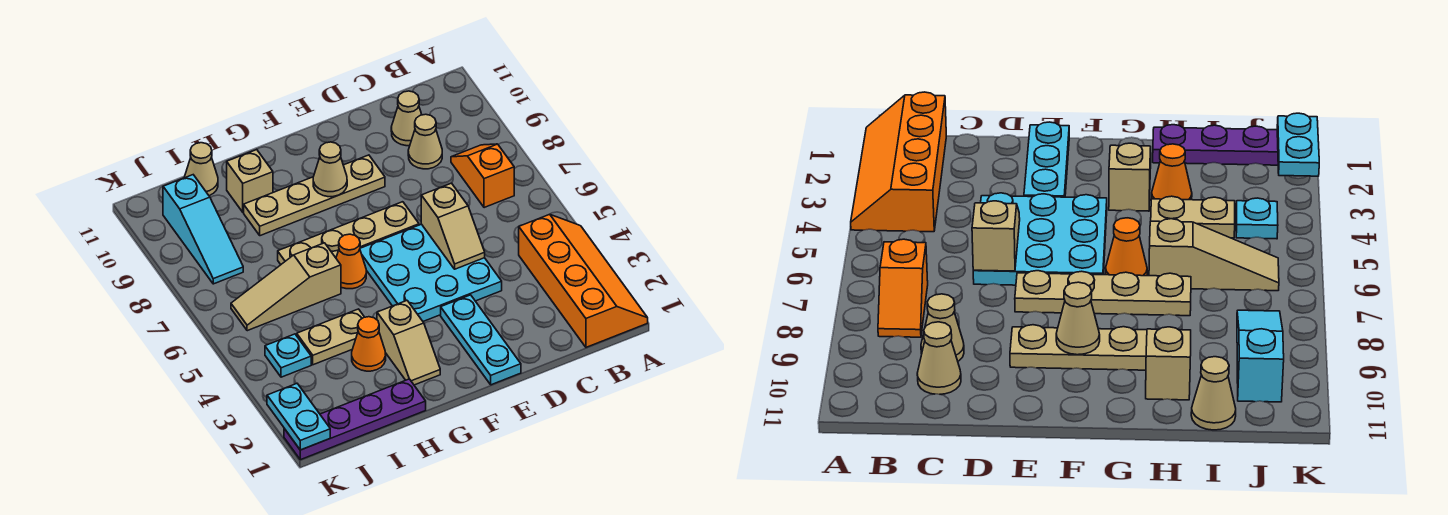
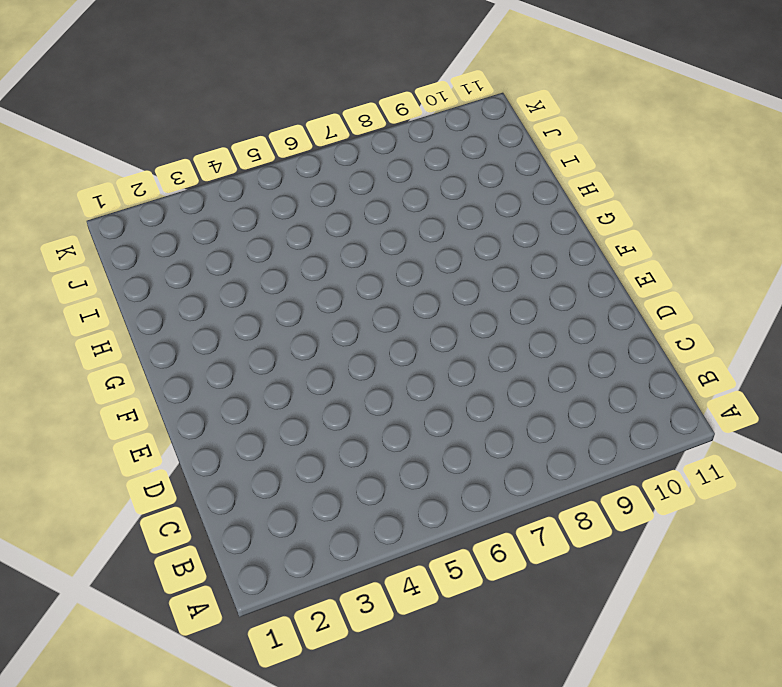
none -> orange slope A1:B4 level 1 top B
none -> orange slope B7:B8 level 1 top 7
none -> tan cone C9 level 1

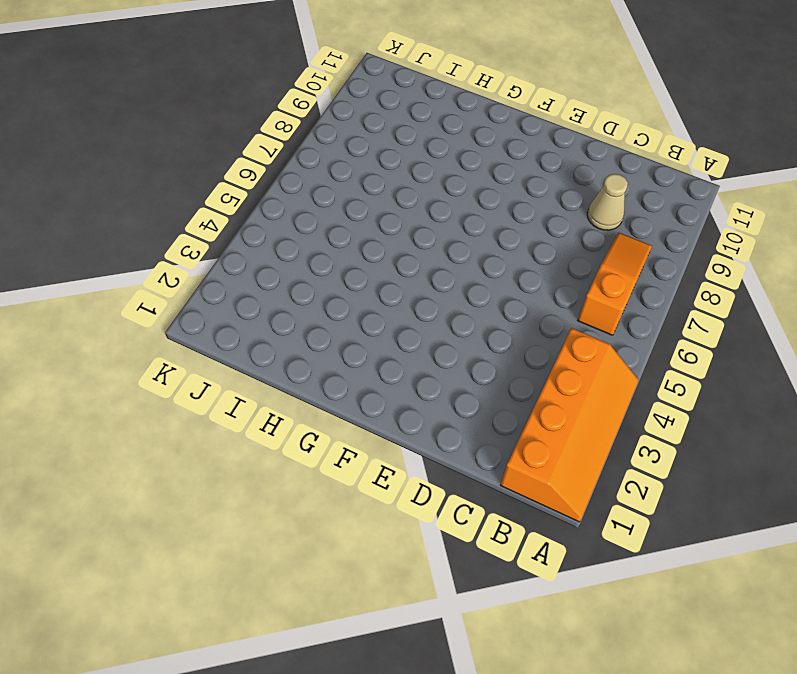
orange slope B6:B8 level 1 top 6 -> orange slope B7:B8 level 1 top 7
none -> tan cone C10 level 1
none -> cyan plate D4:F6 level 1
none -> cyan plate E1:E3 level 1

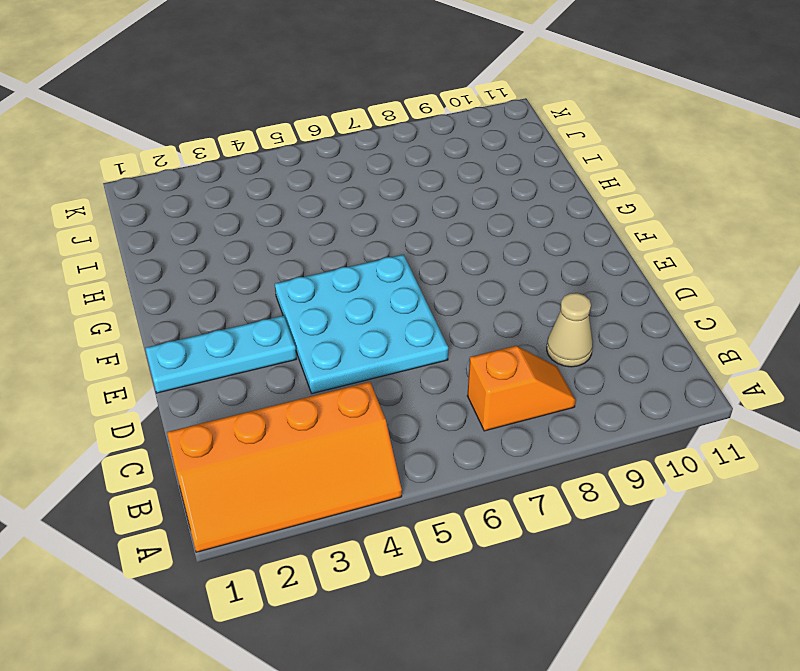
none -> tan cone C10 level 1
none -> tan plate E7:H7 level 1
none -> tan plate E9:H9 level 1

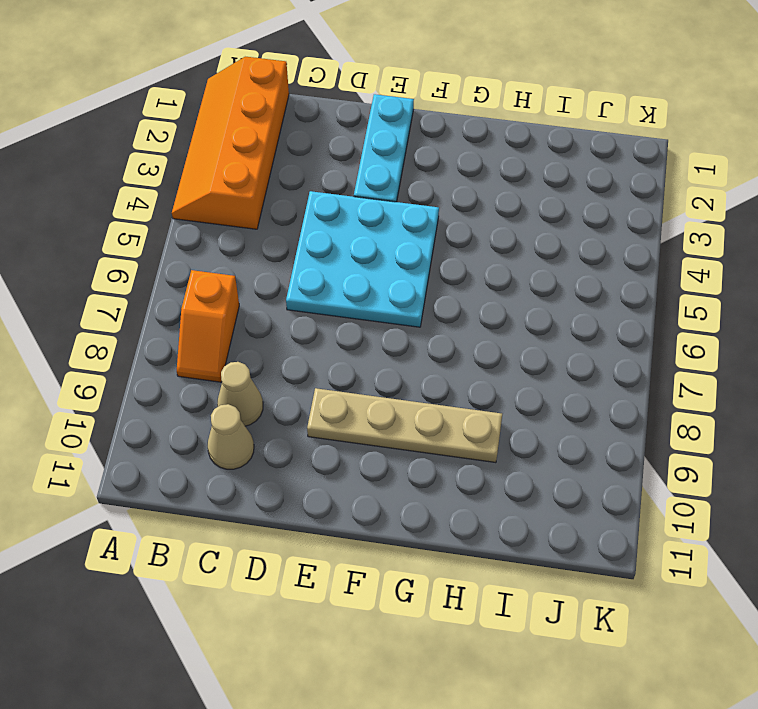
none -> tan plate E7:H7 level 1
none -> tan slope G2:G3 level 1 top 3
none -> orange cone G6 level 1

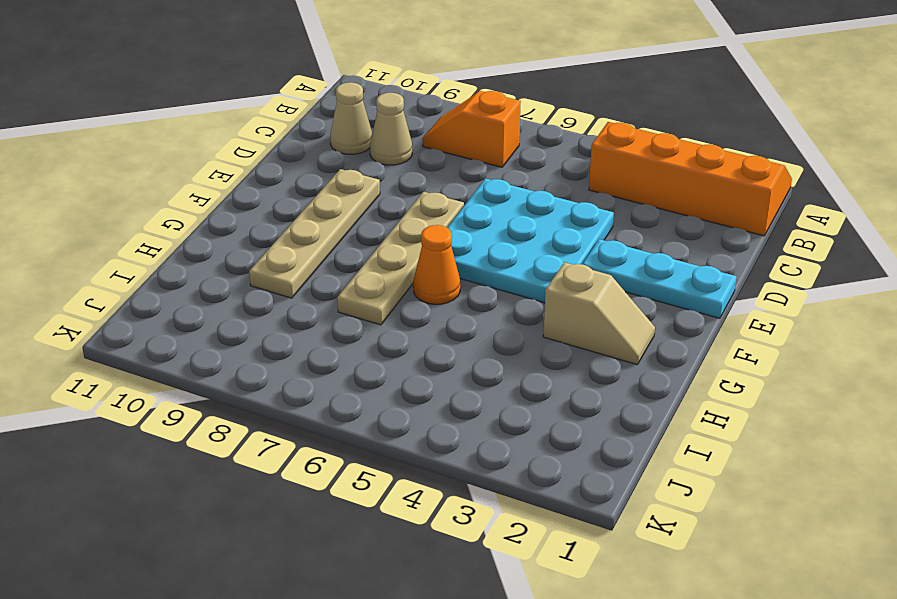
none -> purple plate H1:K1 level 1
none -> orange cone H3 level 1
none -> tan plate H4:I4 level 1

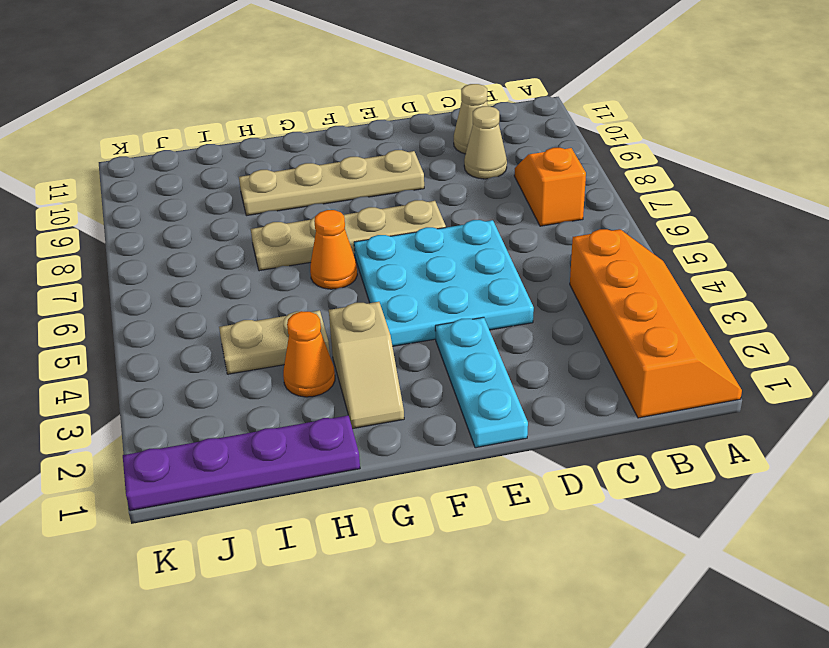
none -> tan slope H6:J6 level 1 top H
none -> tan brick H10 level 1
none -> tan cone I11 level 1

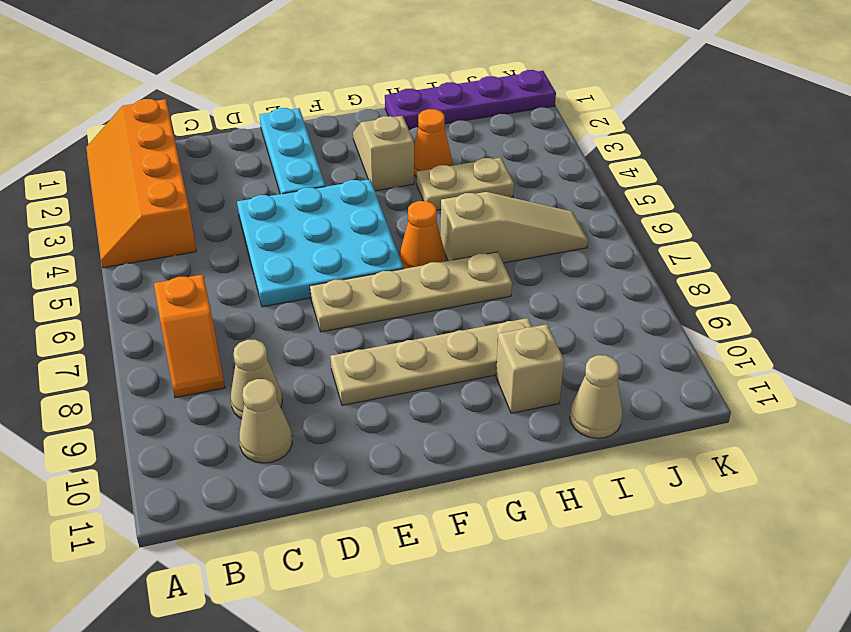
none -> cyan plate J4 level 1
none -> cyan slope J8:J10 level 1 top 10
none -> tan slope D5:D6 level 2 top 6

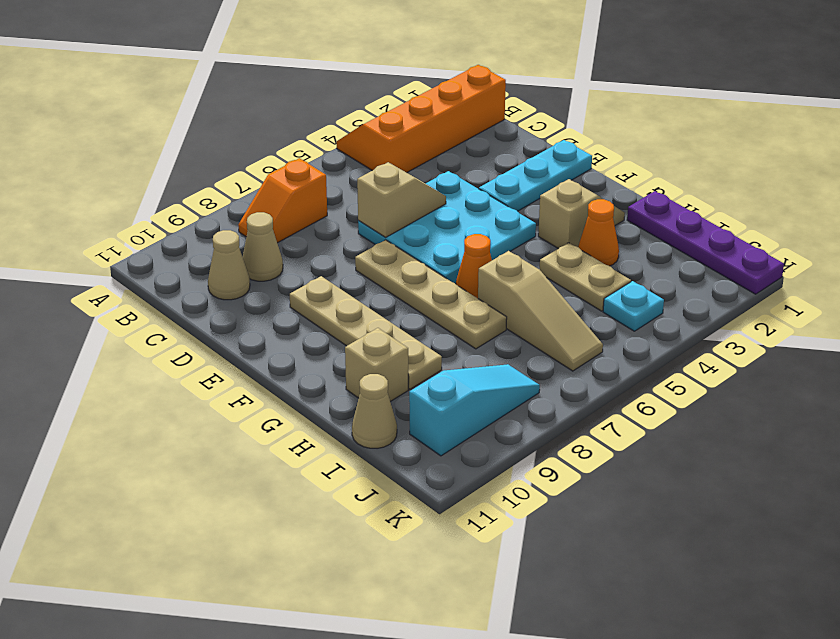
none -> tan cone F9 level 2
none -> cyan plate K1:K2 level 2

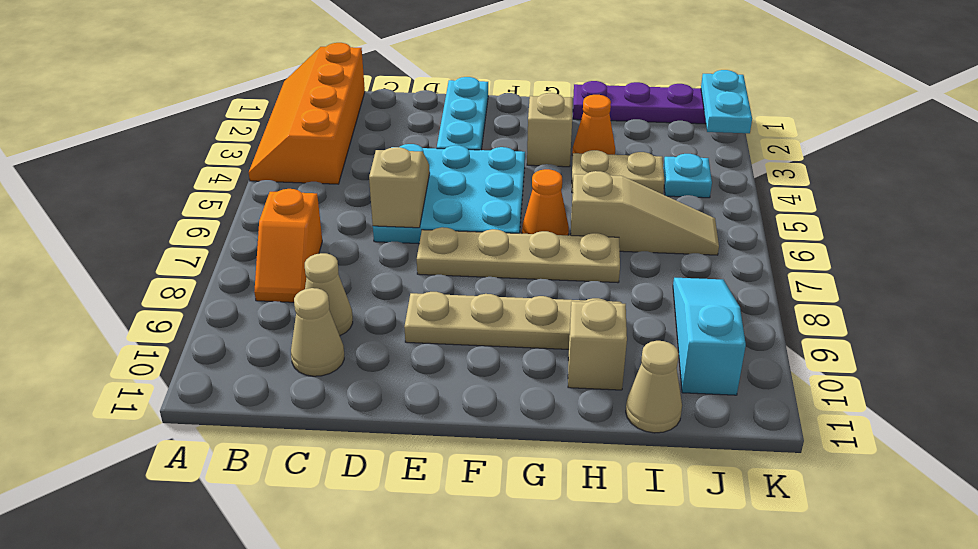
none -> tan cone F9 level 2

